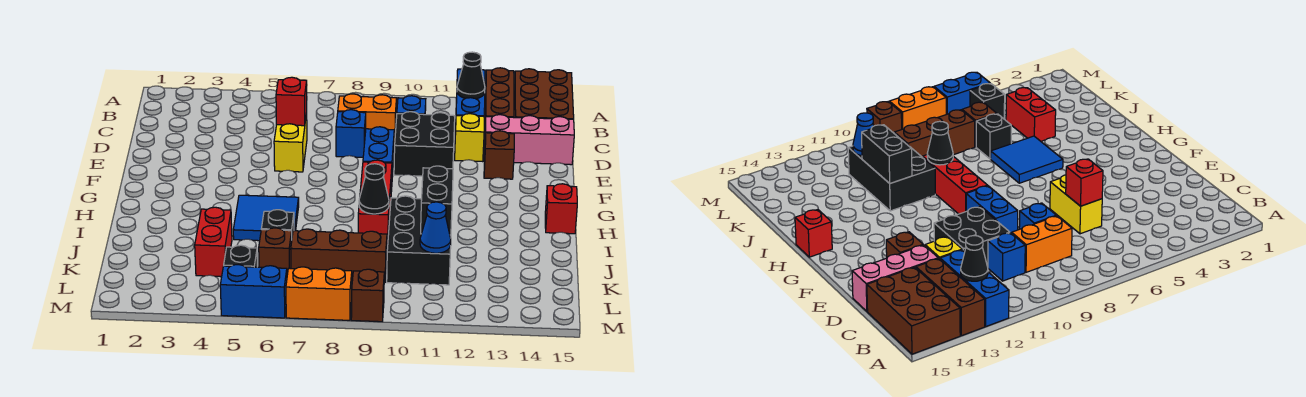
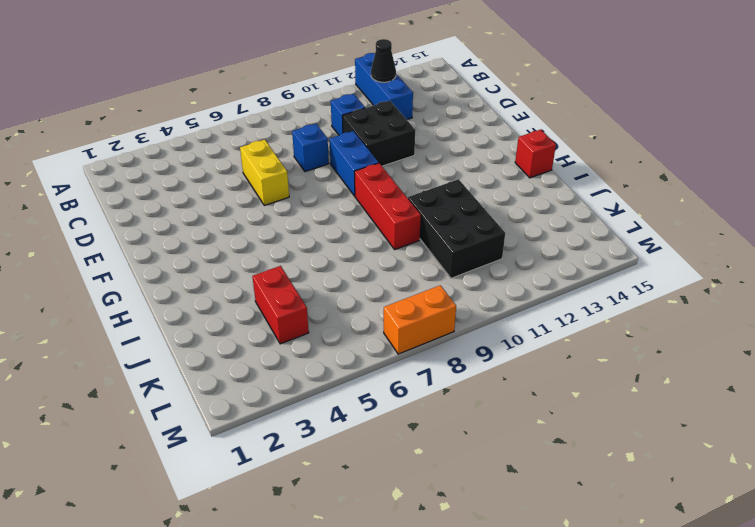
none -> brown brick A13:C13 level 1
none -> brown brick A14:C15 level 1
none -> orange brick C8:C9 level 1

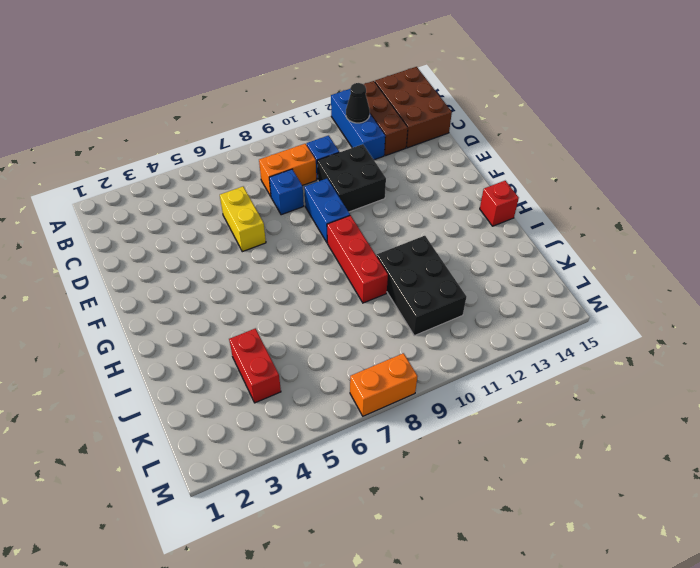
none -> yellow brick D12 level 1
none -> pink brick D13:D15 level 1
none -> brown brick E13 level 1

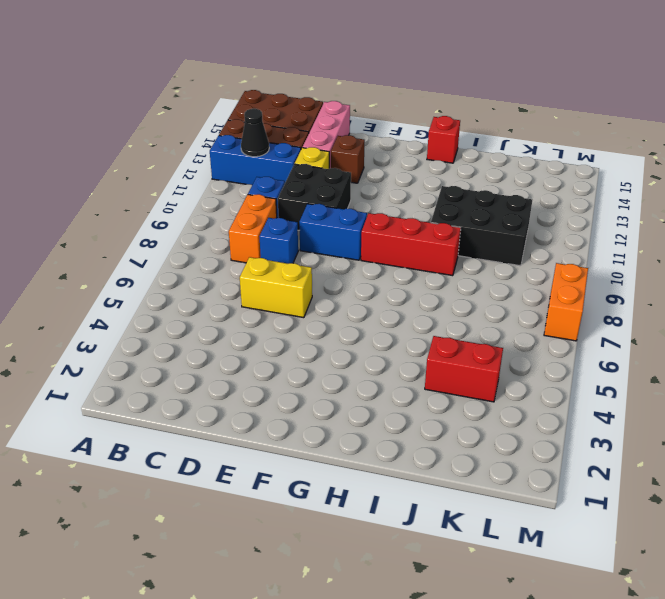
none -> blue tile H5:I6 level 1
none -> black brick J6 level 1
none -> brown brick K6 level 1

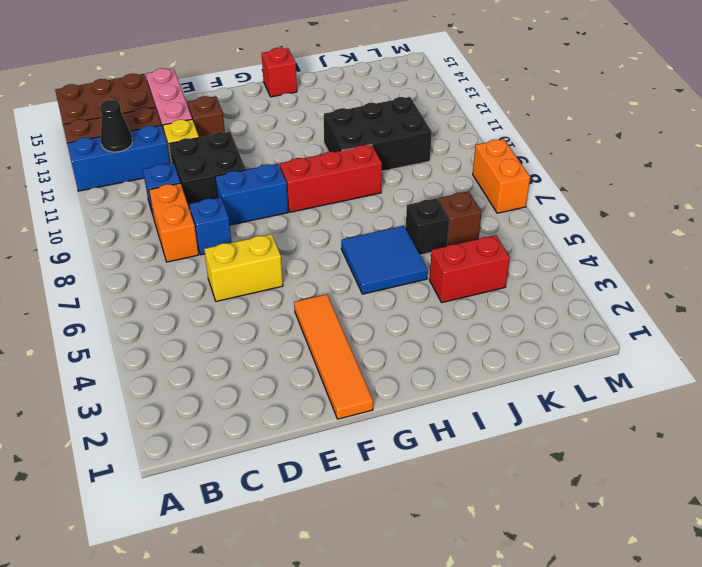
orange tile F1:F4 level 1 -> none
none -> brown brick K7:K9 level 1
none -> black brick L5 level 1
none -> blue brick M5:M6 level 1

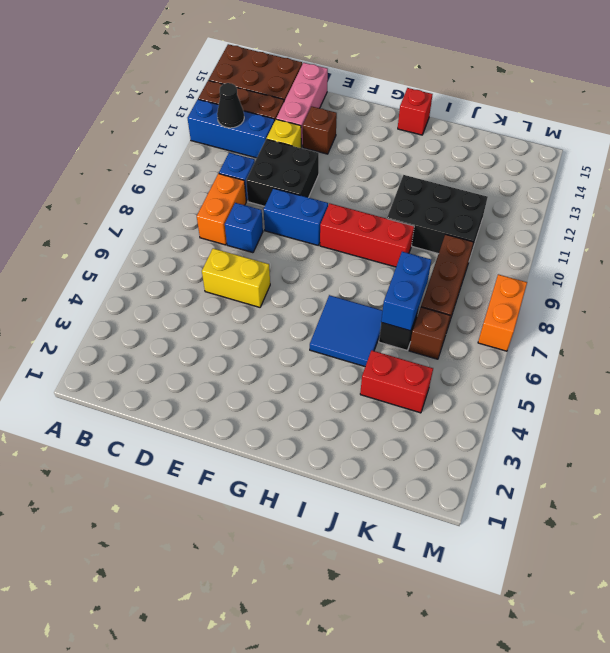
blue brick J6:J7 level 2 -> blue brick M5:M6 level 1
none -> black brick L5 level 1
none -> brown brick M9 level 1
none -> red brick D6 level 2

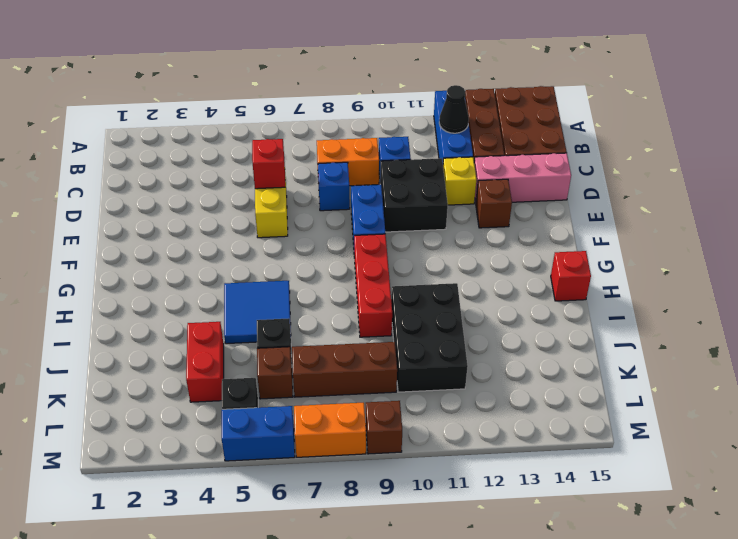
none -> black cone I9 level 2
none -> black brick I11:J11 level 2
none -> blue cone K11 level 2

